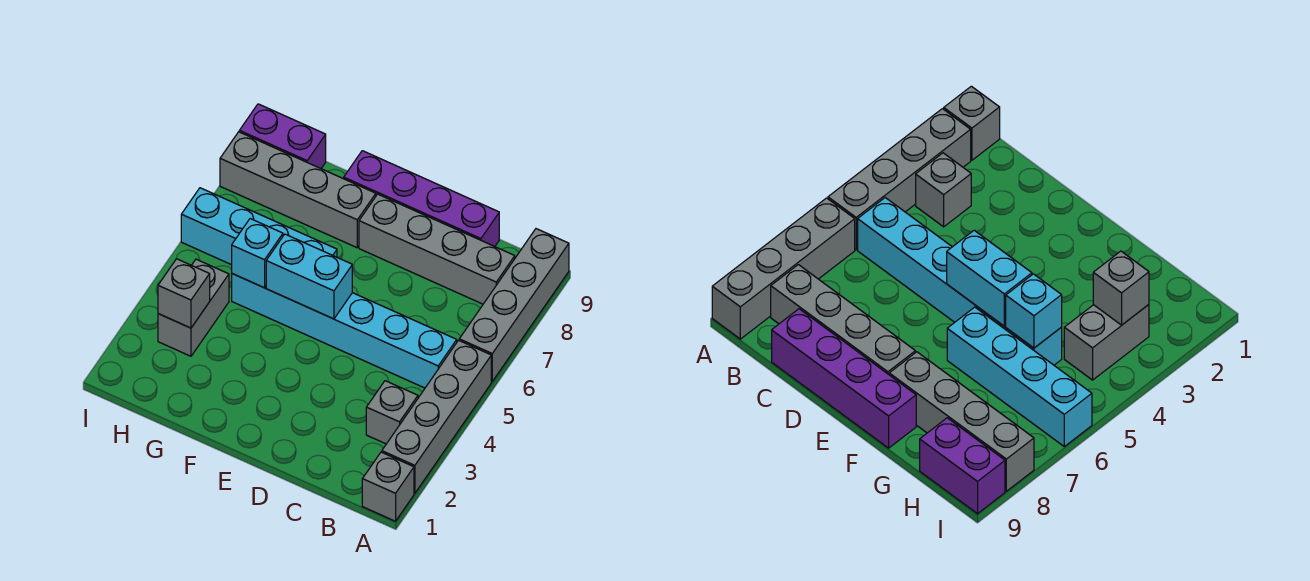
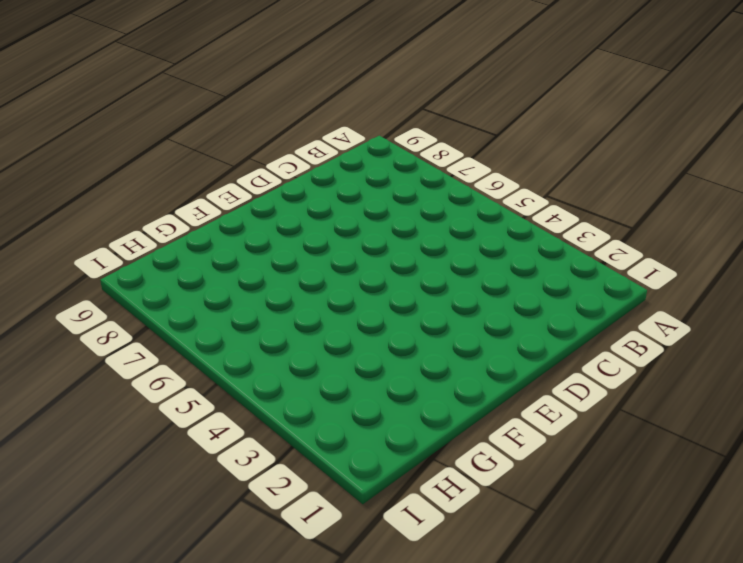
none -> grey brick A1 level 1
none -> grey brick A2:A5 level 1
none -> grey brick A6:A9 level 1

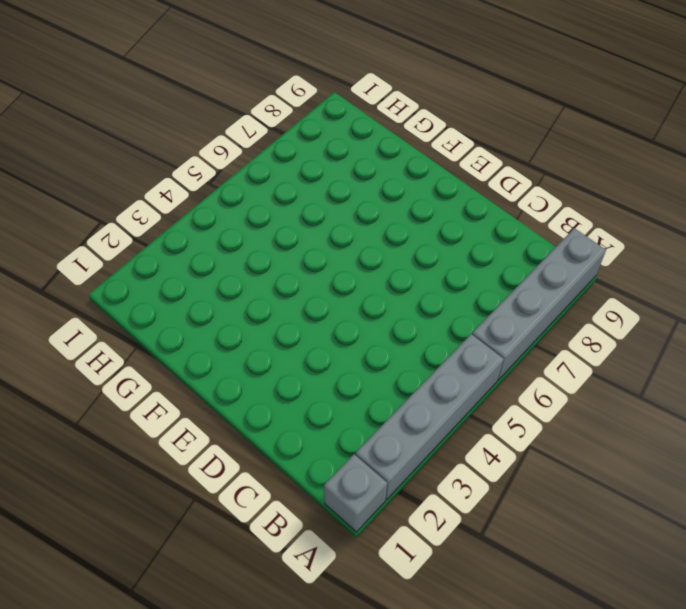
none -> grey brick B3 level 1
none -> cyan brick B5:G5 level 1
none -> grey brick B8:E8 level 1

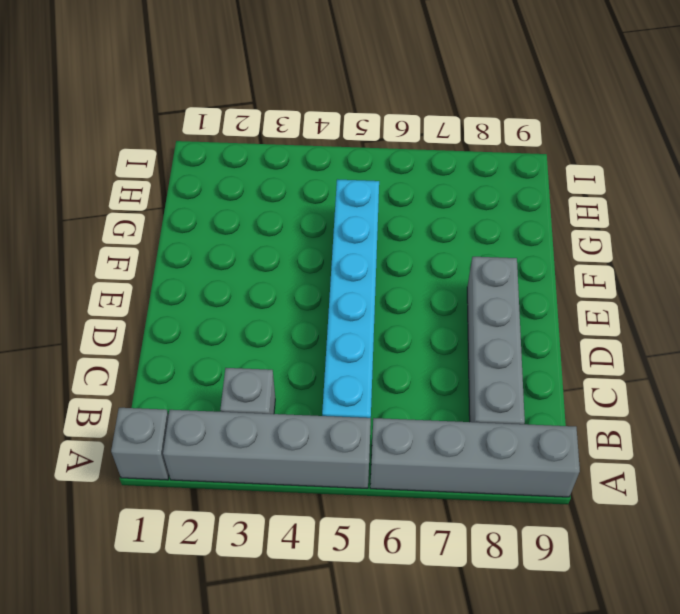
none -> purple brick C9:F9 level 1
none -> cyan brick F6:I6 level 1
none -> grey brick F8:I8 level 1

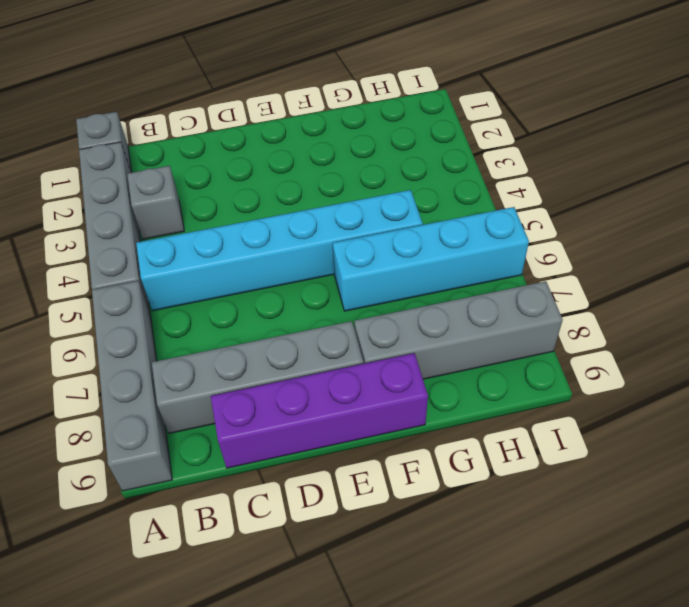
none -> grey brick H3:H4 level 1
none -> purple brick H9:I9 level 1
none -> cyan brick E5:F5 level 2

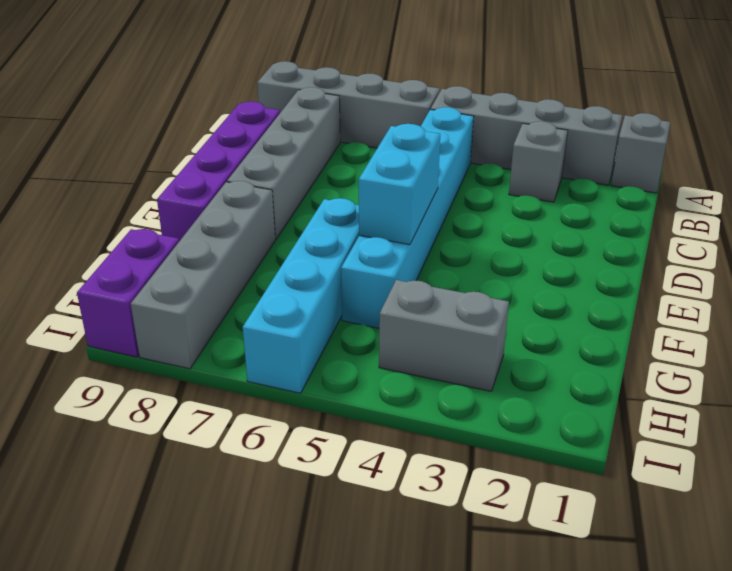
none -> cyan brick G5 level 2
none -> grey brick H3 level 2

